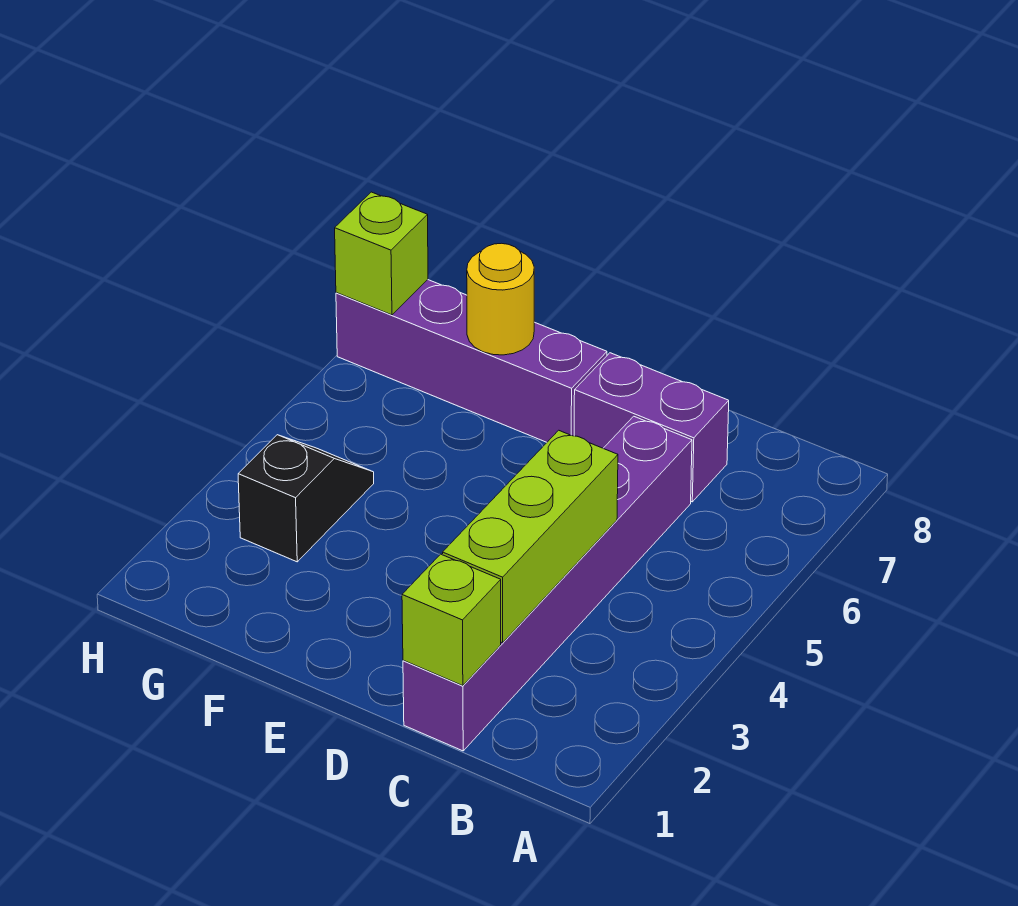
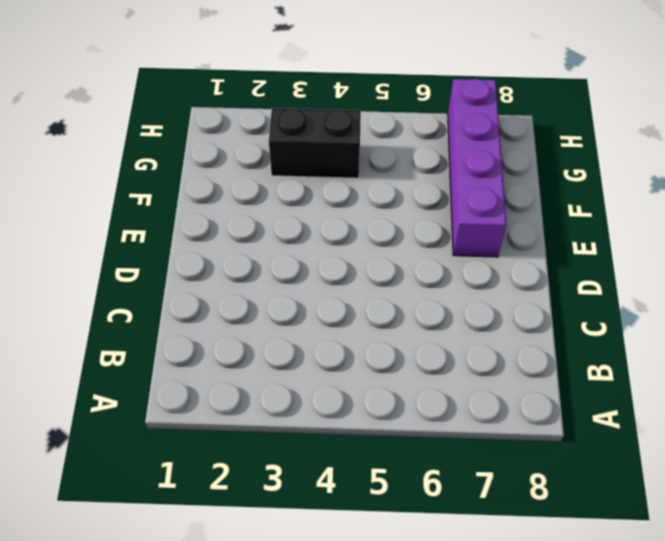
black brick G3:G4 level 1 -> black slope G3:G4 level 1 top 3
none -> purple brick C1:C6 level 1
none -> purple brick C7:D7 level 1

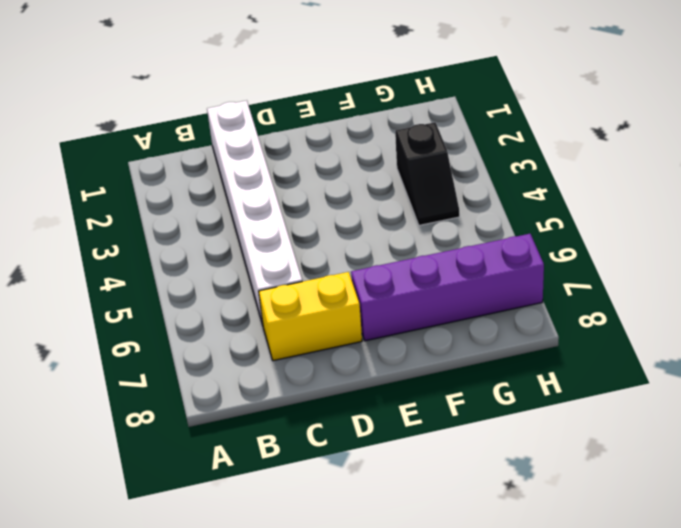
white brick C1:C6 level 1 -> purple brick C1:C6 level 1
yellow brick C7:D7 level 1 -> purple brick C7:D7 level 1
none -> lime brick C1 level 2
none -> lime brick C2:C4 level 2

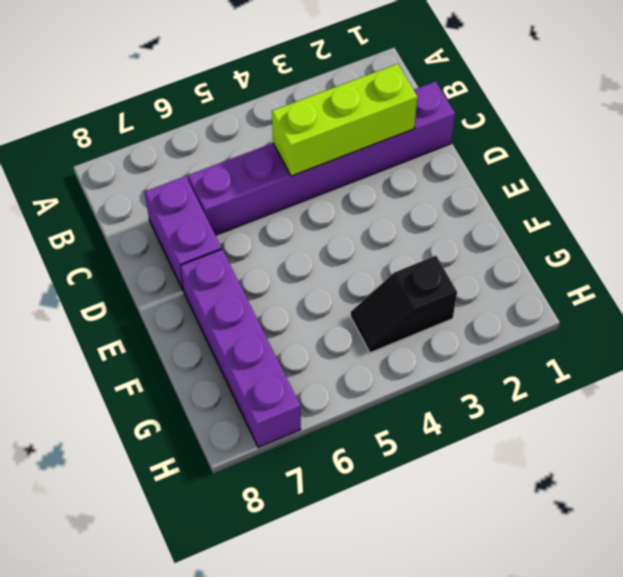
none -> lime brick C1 level 2
none -> yellow round brick F7 level 2

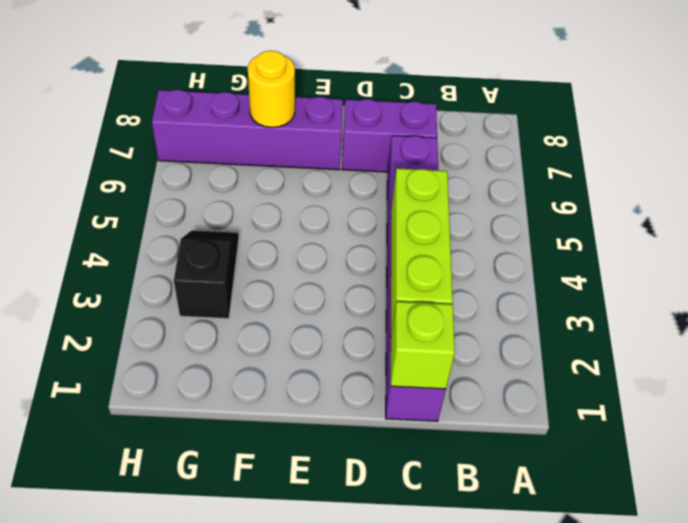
none -> lime brick H7 level 2

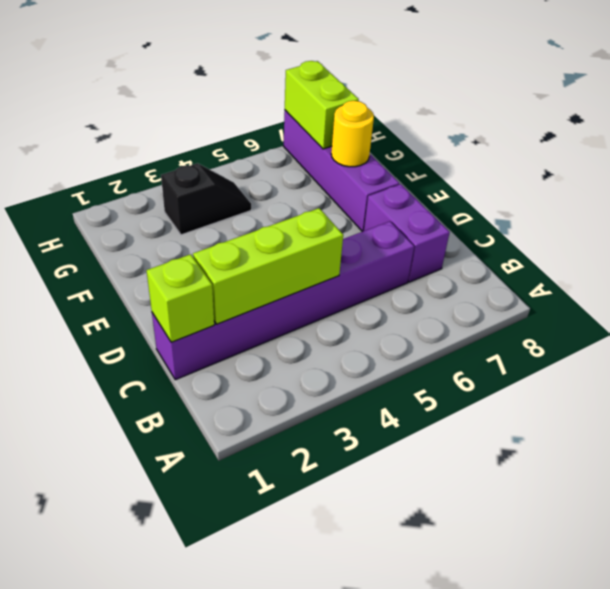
lime brick G7:H7 level 2 -> lime brick H7 level 2

